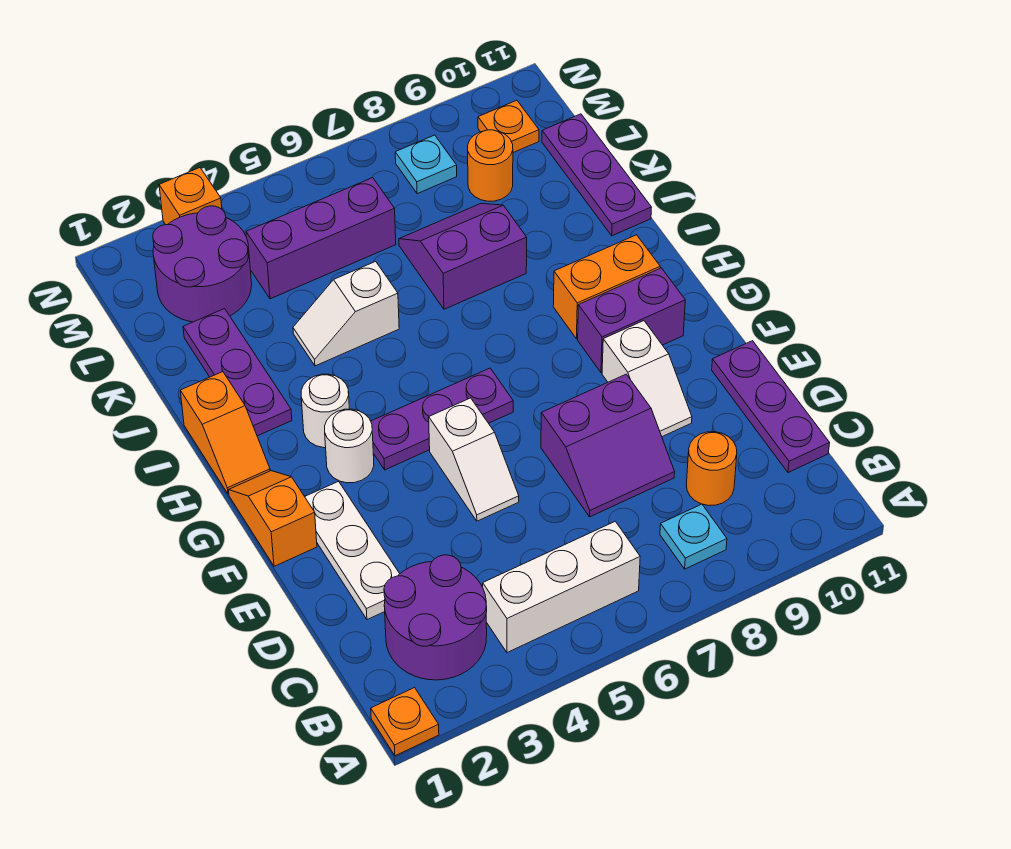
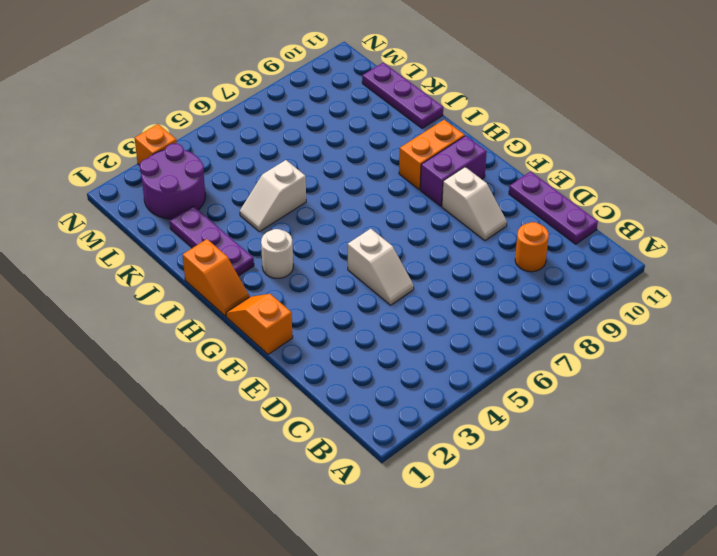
none -> orange plate A1 level 1
none -> purple round brick B2:C3 level 1
none -> white brick B4:B6 level 1

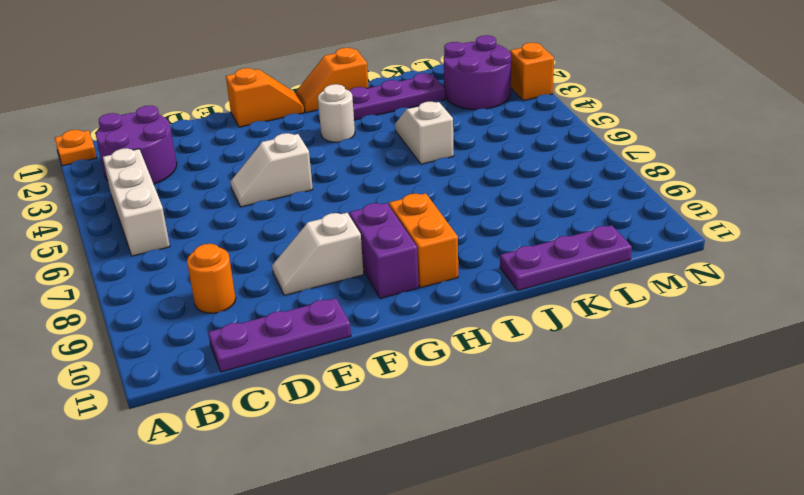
none -> cyan plate B8 level 1
none -> white plate D2:F2 level 1
none -> purple slope D7:E8 level 1 top E

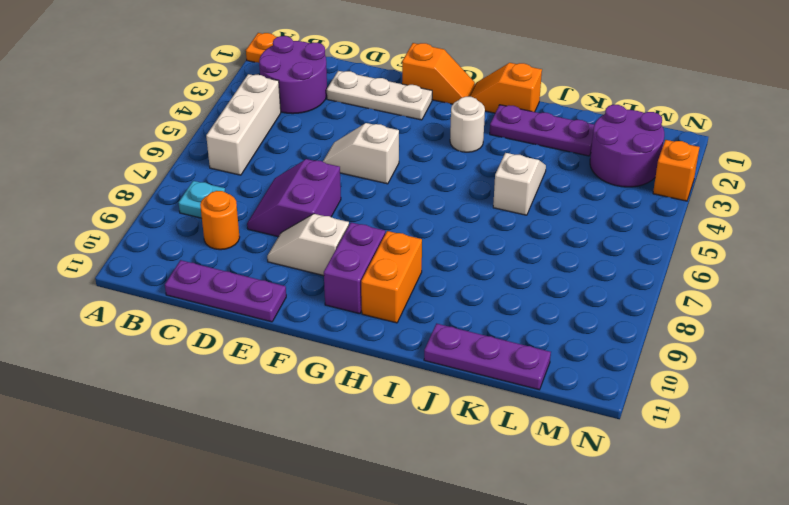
none -> white round brick G3 level 1
none -> purple plate G4:G6 level 1
none -> purple slope J7:K8 level 1 top J

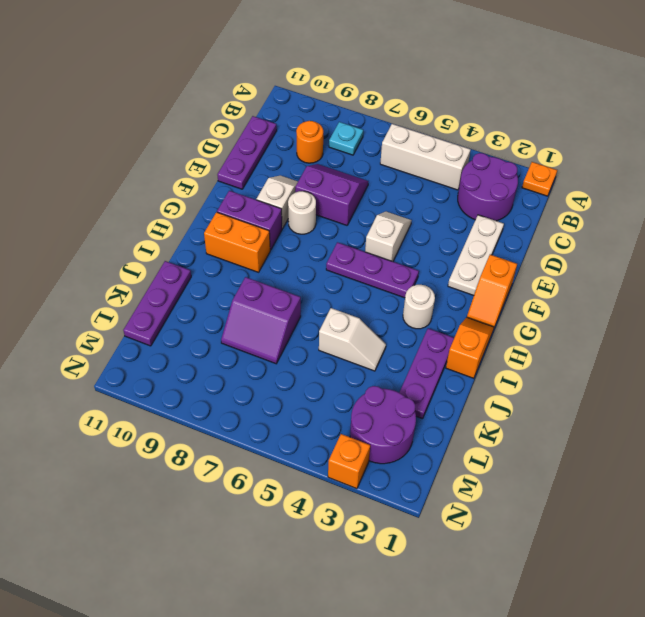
white round brick F8 level 1 -> white round brick G3 level 1
none -> purple brick L4:L6 level 1
none -> orange round brick L9 level 1
none -> cyan plate M8 level 1

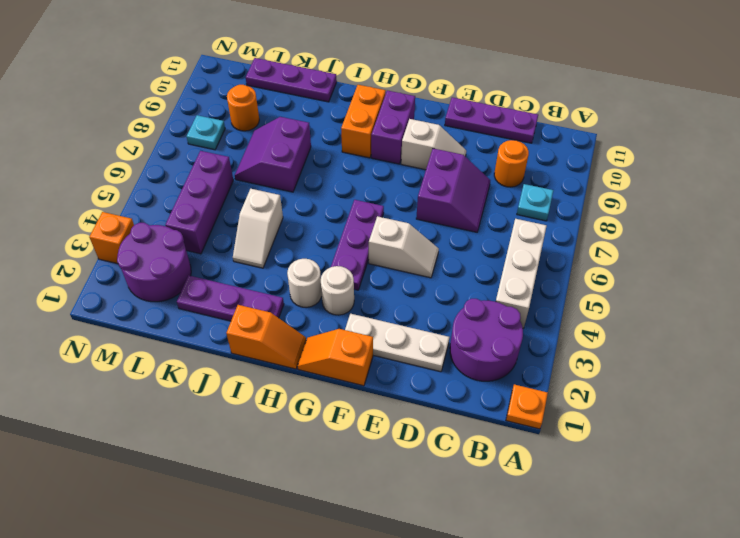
none -> orange plate M10 level 1

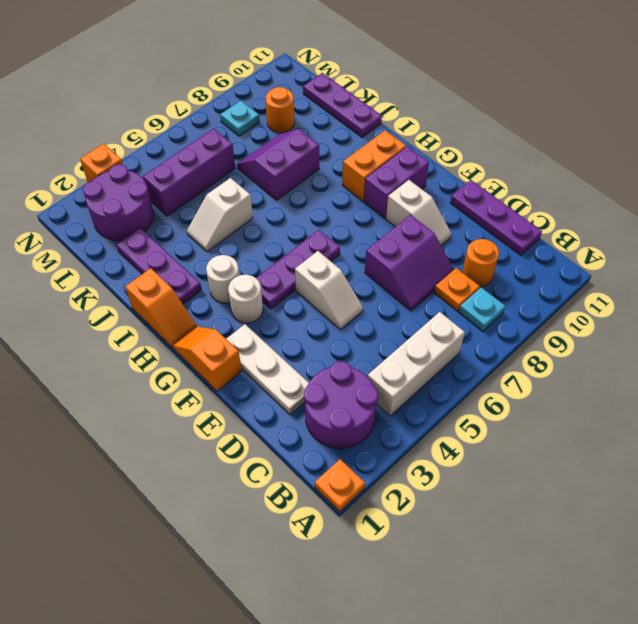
orange plate C8 level 1 -> orange plate M10 level 1

